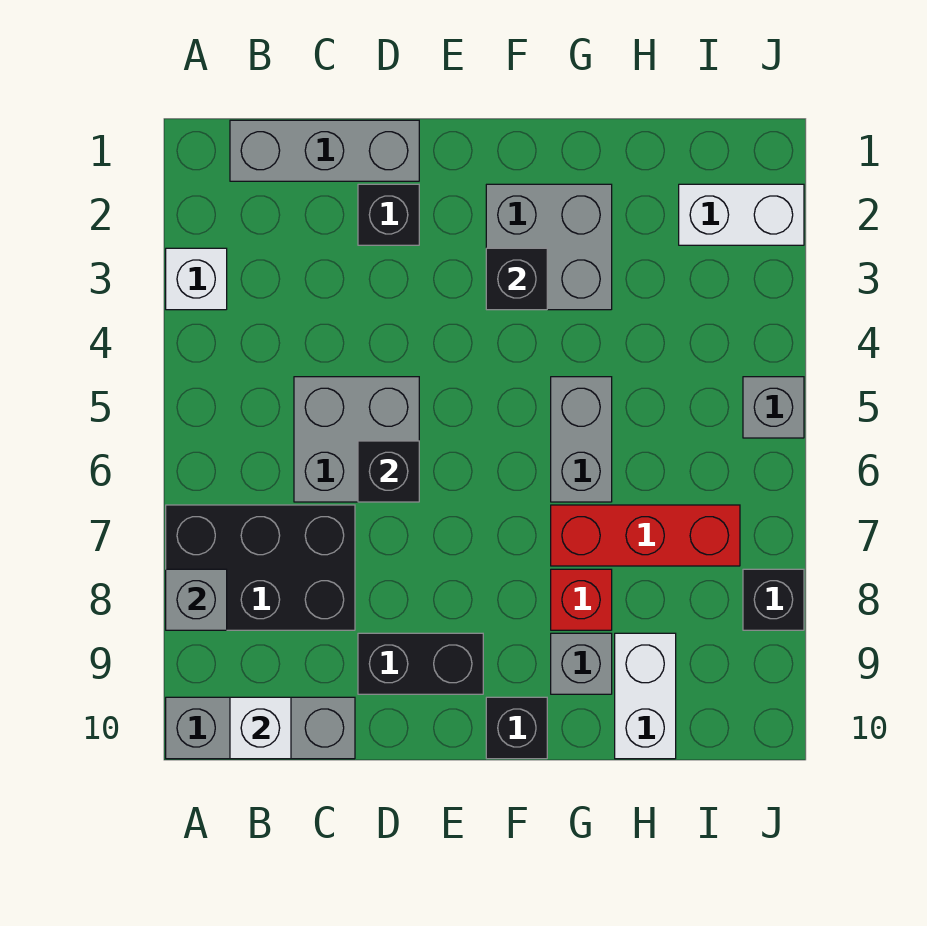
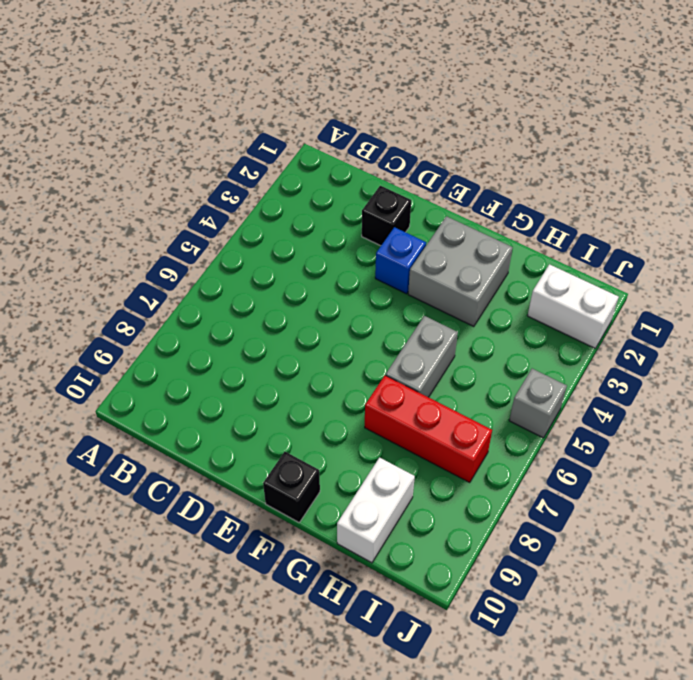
blue brick E3 level 1 -> none
none -> white brick A3 level 1
none -> black brick A7:C8 level 1
none -> grey brick A10:C10 level 1

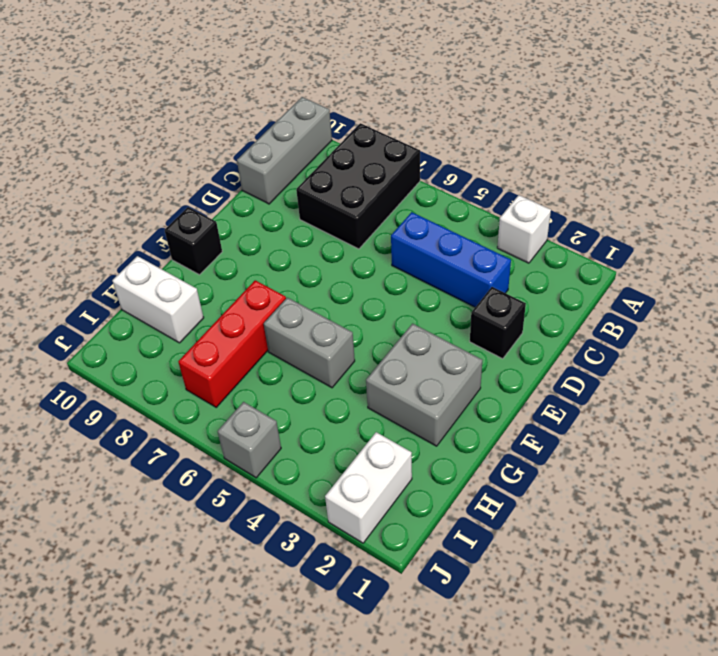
blue brick C3:C5 level 1 -> grey brick C5:D6 level 1
none -> grey brick B1:D1 level 1
none -> black brick D9:E9 level 1
none -> red brick G8 level 1

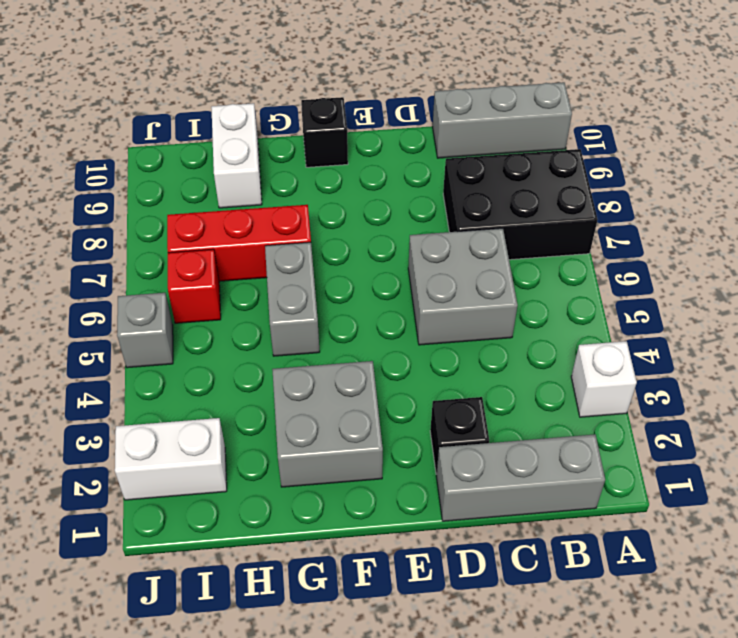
red brick I6 level 1 -> red brick G8 level 1
none -> black brick D9:E9 level 1
none -> grey brick G9 level 1
none -> black brick J8 level 1

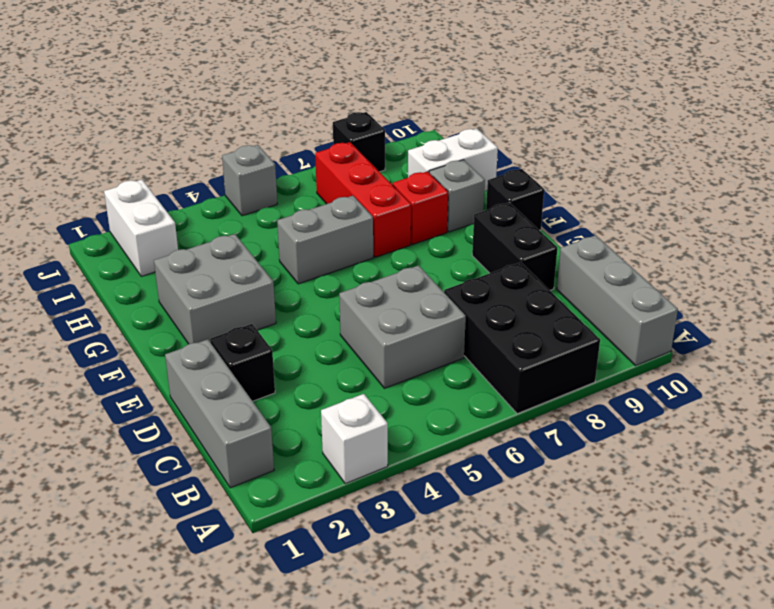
none -> grey brick A8 level 2
none -> white brick B10 level 2
none -> black brick D6 level 2

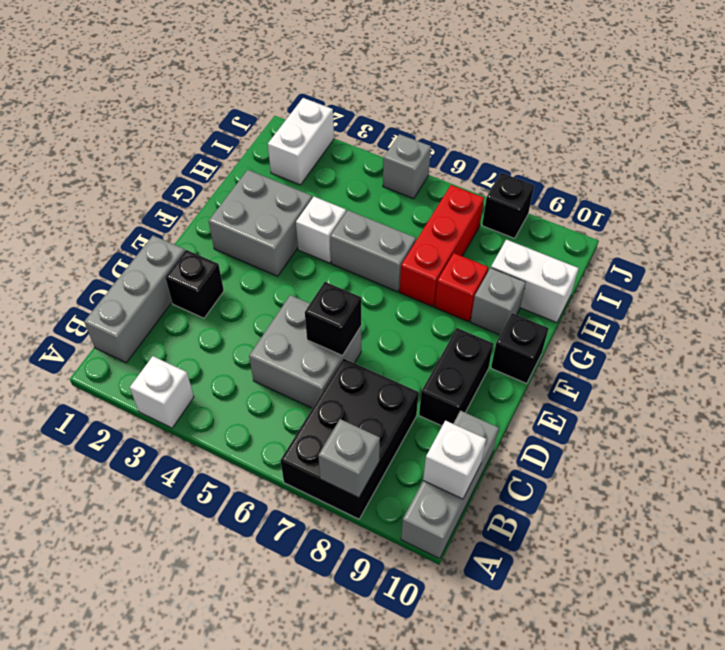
white brick G4 level 1 -> none
none -> black brick F3 level 2

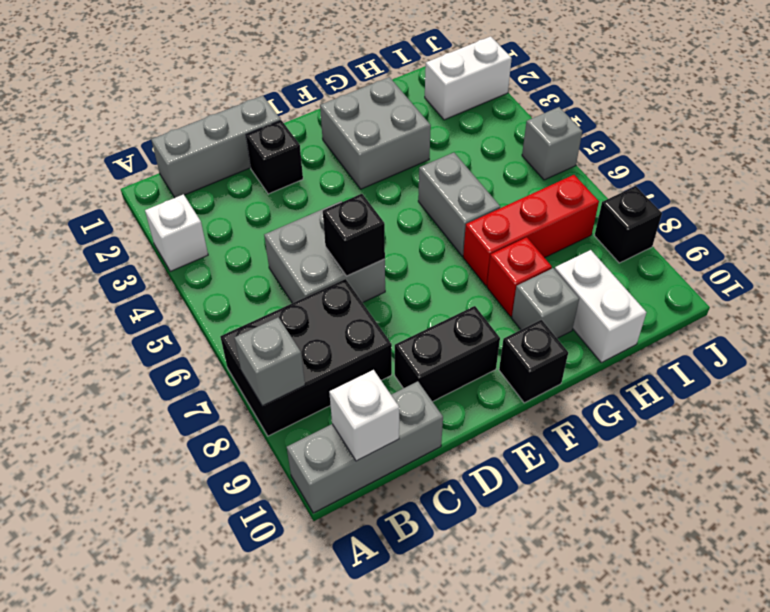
none -> black brick F3 level 2

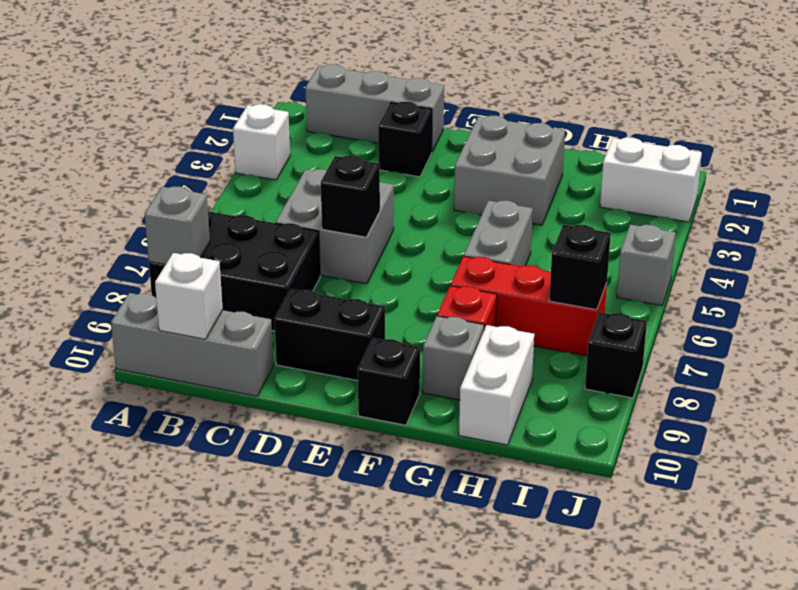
black brick I7 level 2 -> black brick F3 level 2

